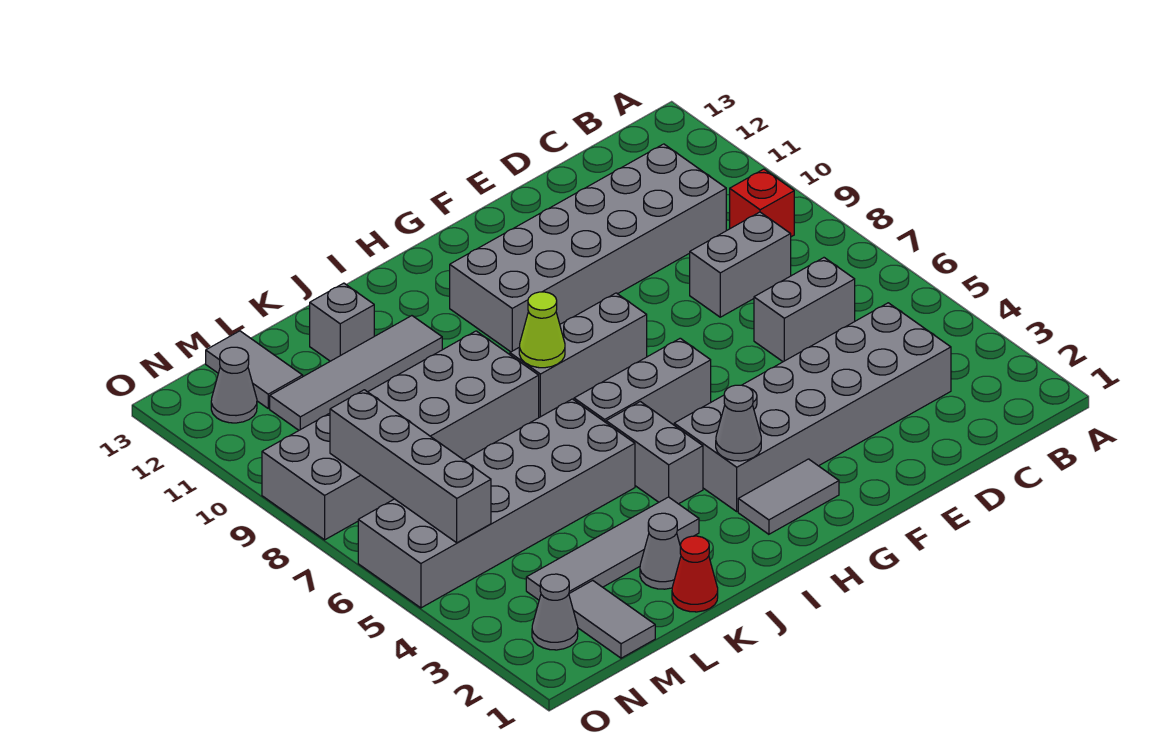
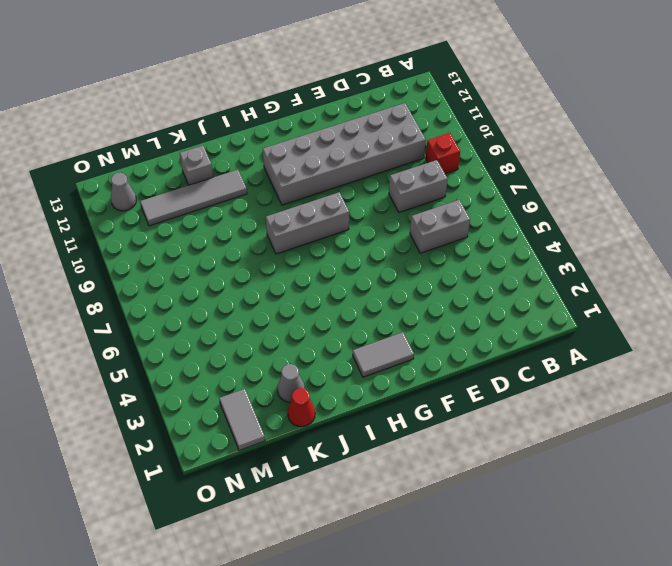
none -> grey brick C3:H4 level 1
none -> grey brick G6:I6 level 1
none -> grey brick I4:I5 level 1

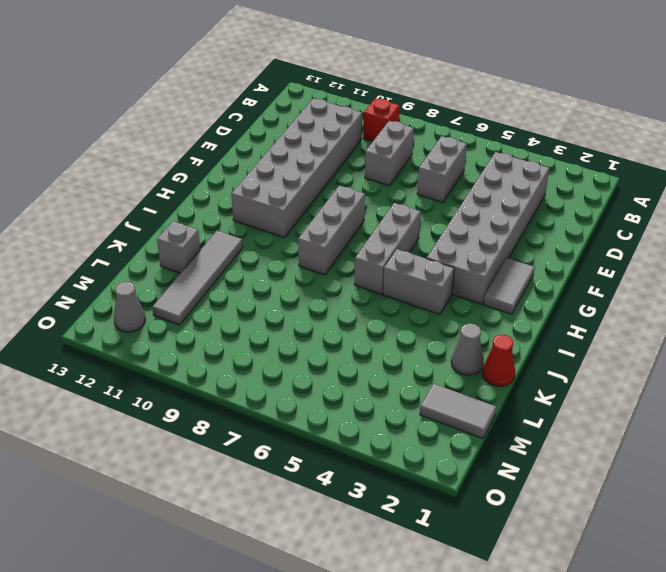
none -> grey tile J3:M3 level 1
none -> grey brick J5:O6 level 1
none -> grey brick J8:O9 level 1

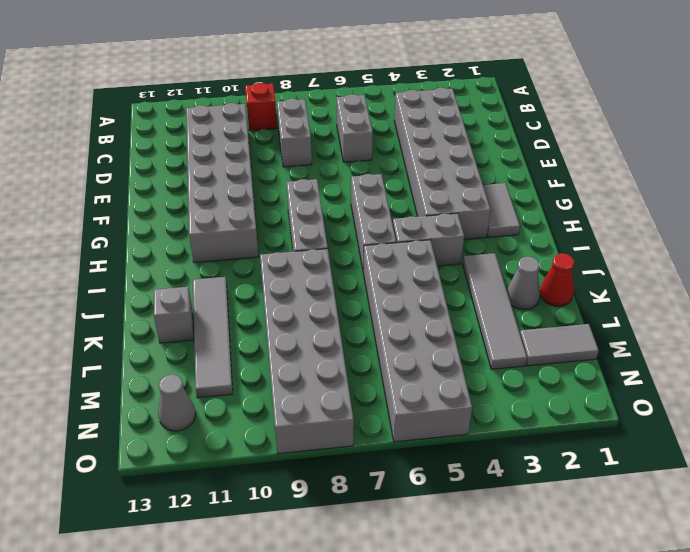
none -> grey tile M12:M13 level 1
none -> grey cone N2 level 1
none -> grey cone H3 level 2

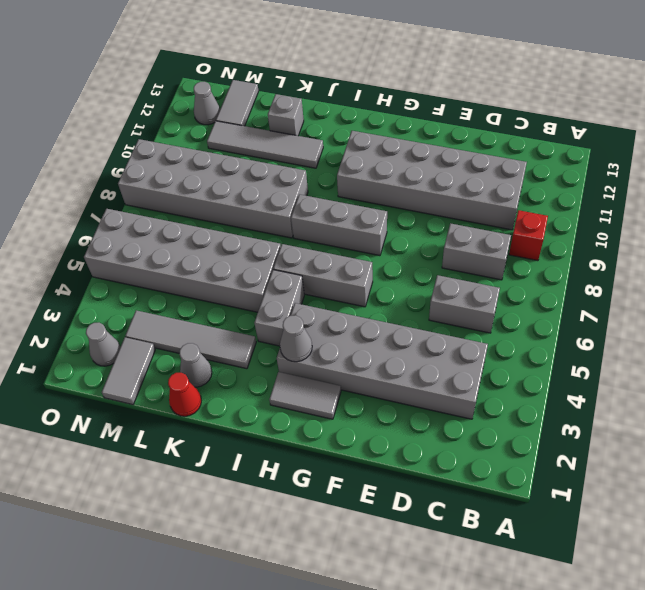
none -> lime cone I8 level 2
none -> grey brick N5:N8 level 2

